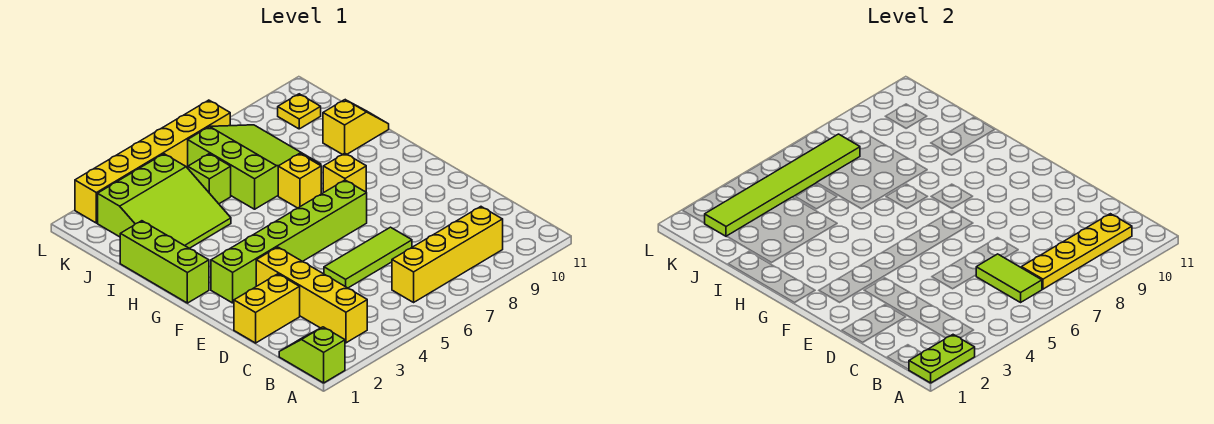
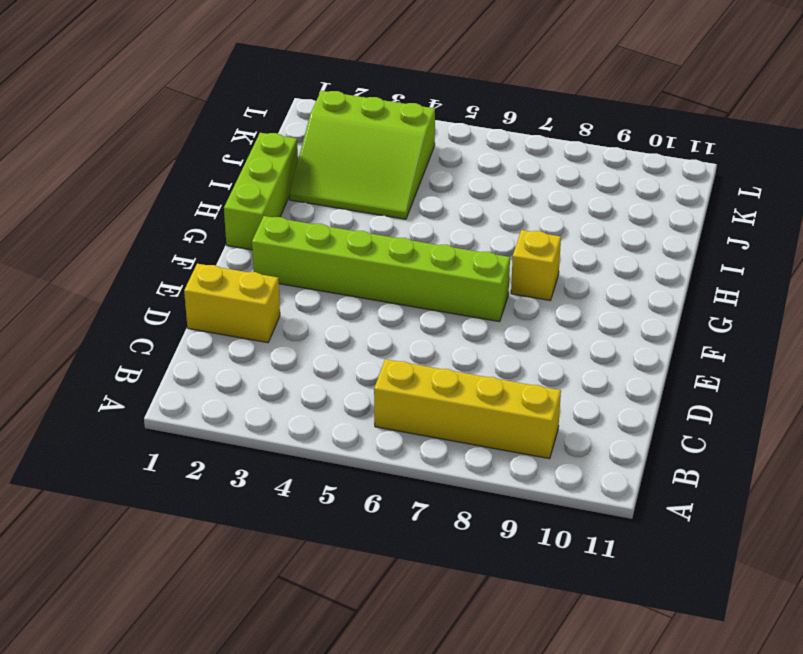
none -> lime slope A1:B1 level 1 top A
none -> yellow brick B3:E3 level 1
none -> lime tile D5:D7 level 1

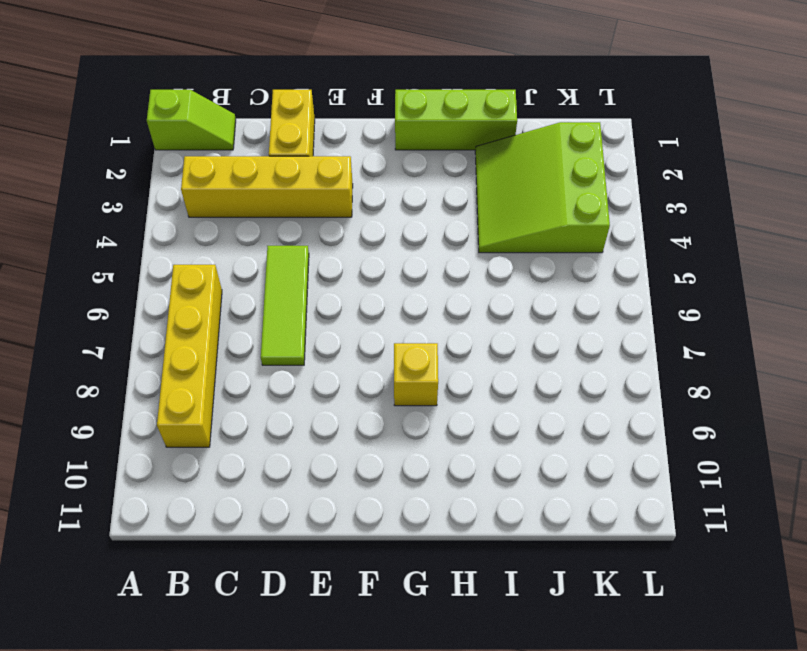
none -> lime brick F2:F7 level 1
none -> yellow brick H7 level 1
none -> lime slope I6:K8 level 1 top 6

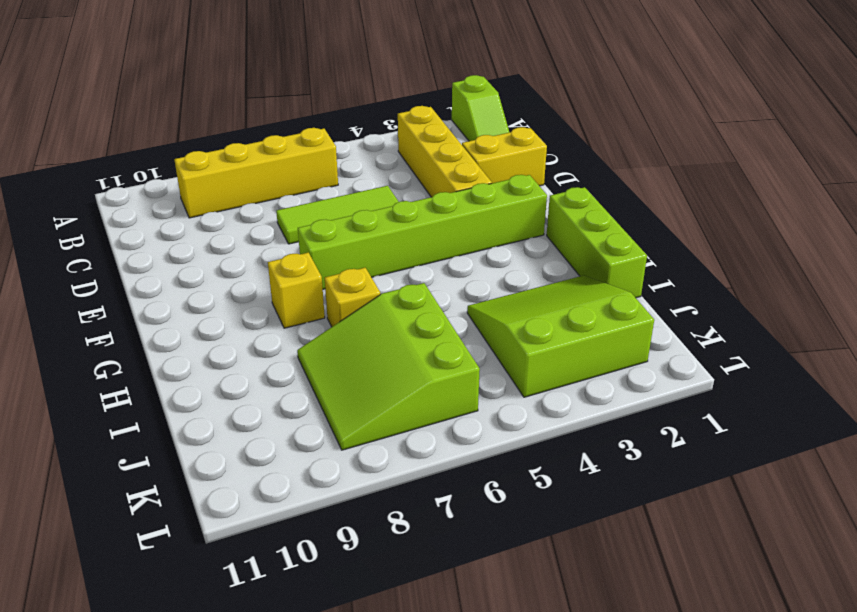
none -> yellow slope I10:I11 level 1 top 10
none -> lime brick J5 level 1
none -> yellow plate K10 level 1

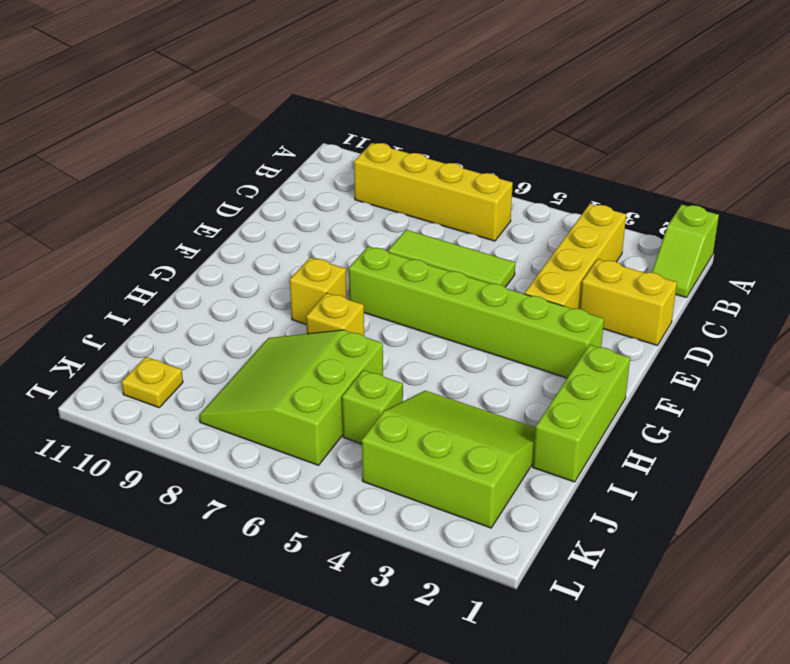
none -> yellow slope I10:I11 level 1 top 10
none -> yellow brick L2:L7 level 1
none -> lime plate A1:A2 level 2

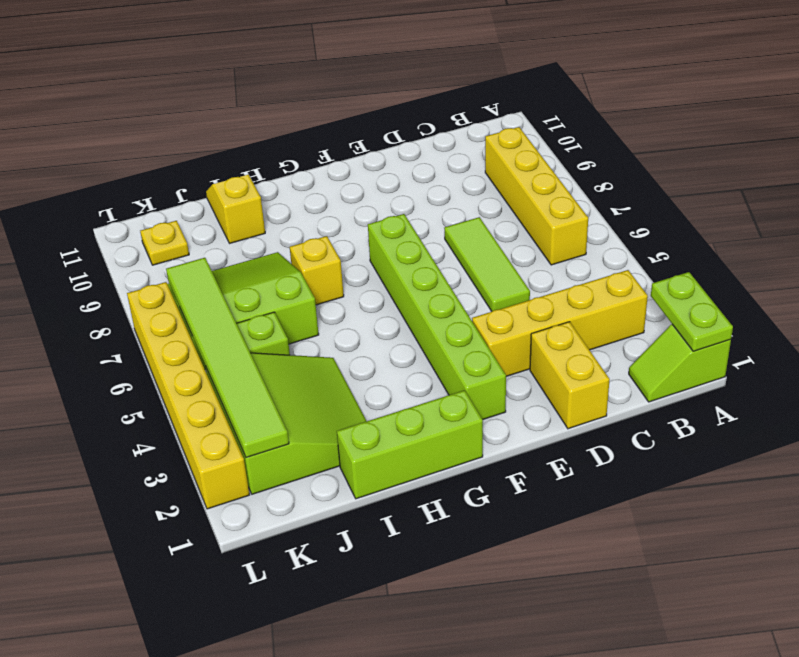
none -> yellow brick G8 level 1
none -> lime tile B6:C6 level 2
none -> yellow plate B7:B10 level 2

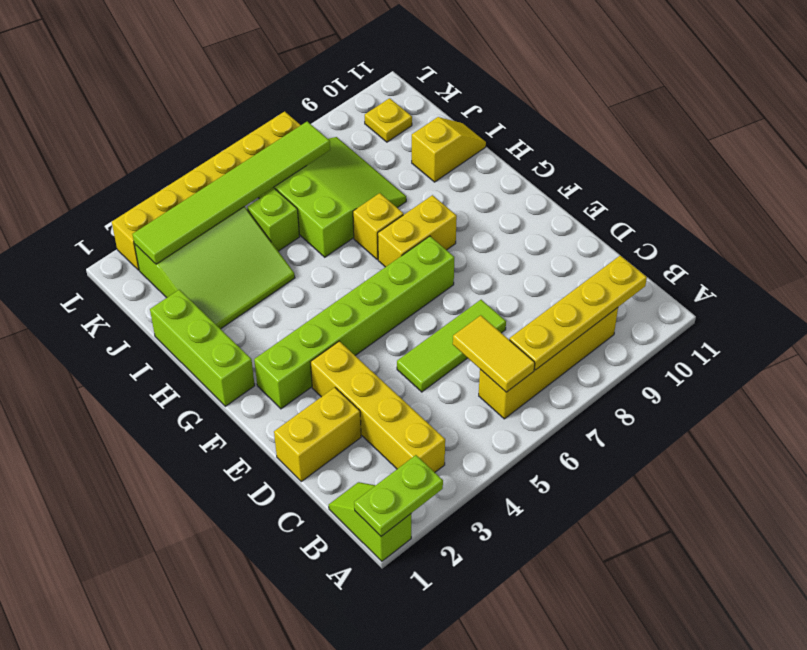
yellow tile B6:C6 level 2 -> lime tile B6:C6 level 2
yellow brick G7:G8 level 1 -> yellow brick G8 level 1

